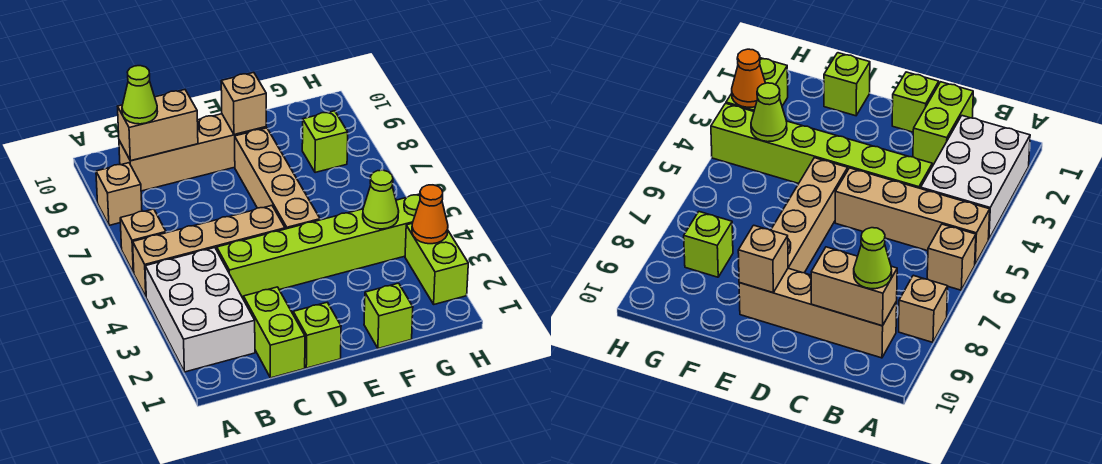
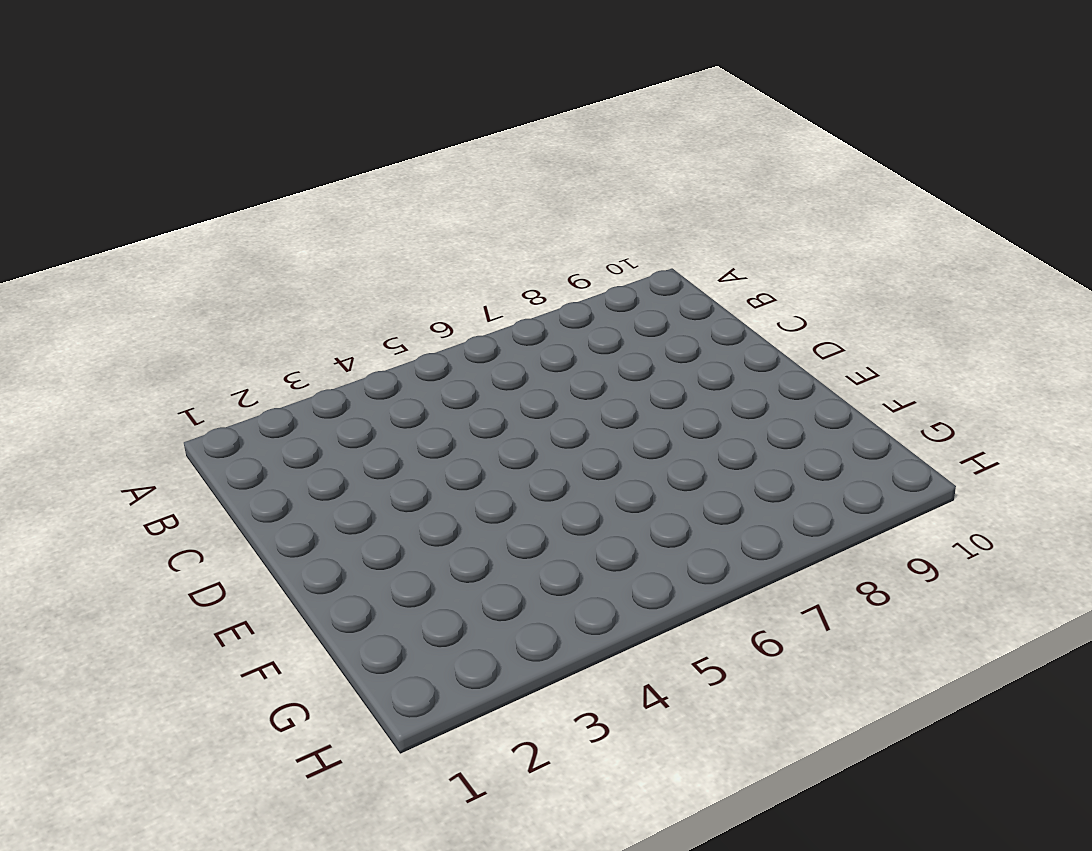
none -> white brick A2:B4 level 1
none -> tan brick A5:D5 level 1
none -> tan brick A6 level 1

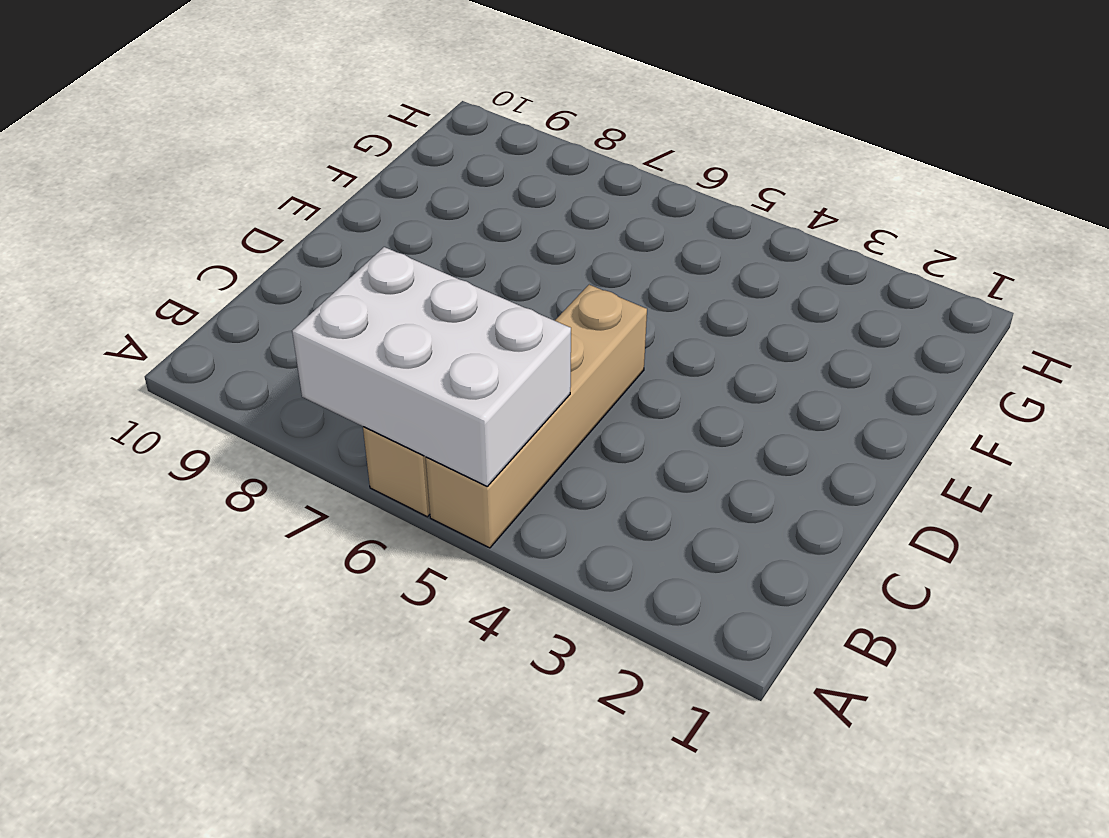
white brick A5:B7 level 2 -> white brick A2:B4 level 1
none -> tan brick A8 level 1
none -> tan brick B9:E9 level 1
none -> lime brick C1:C2 level 1

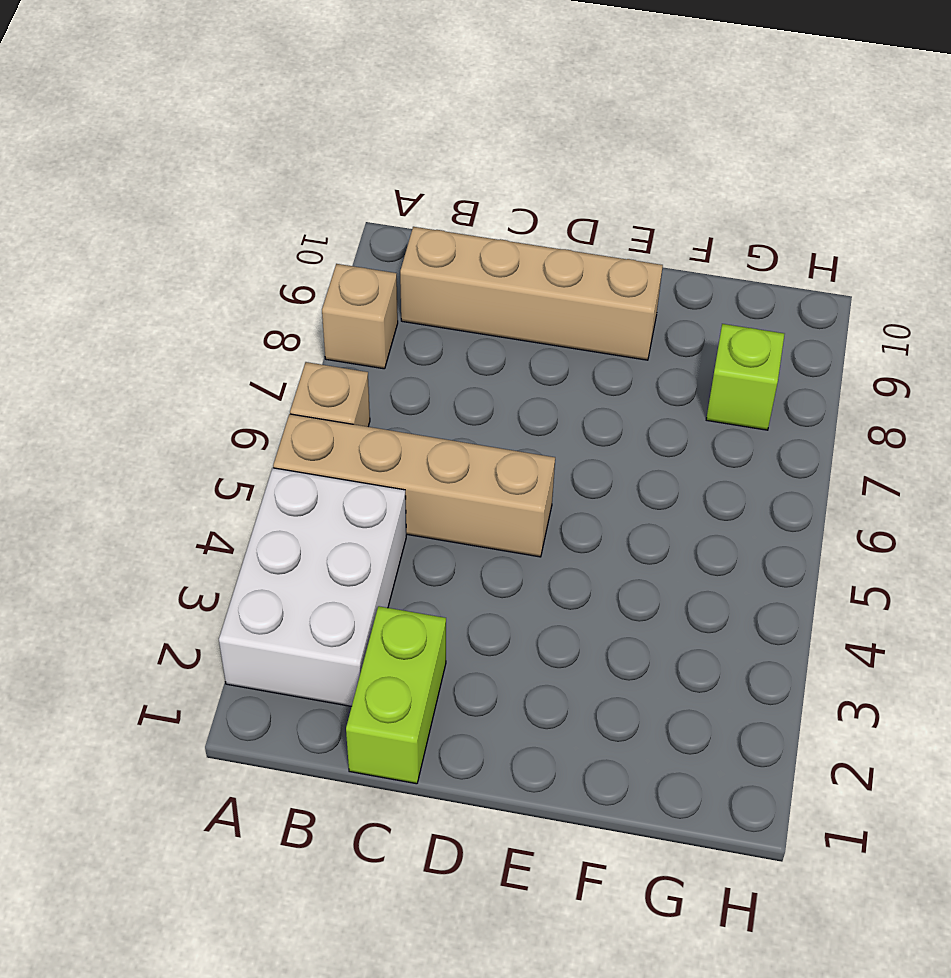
none -> lime brick C4:H4 level 1
none -> lime brick D1 level 1
none -> tan brick E5:E8 level 1

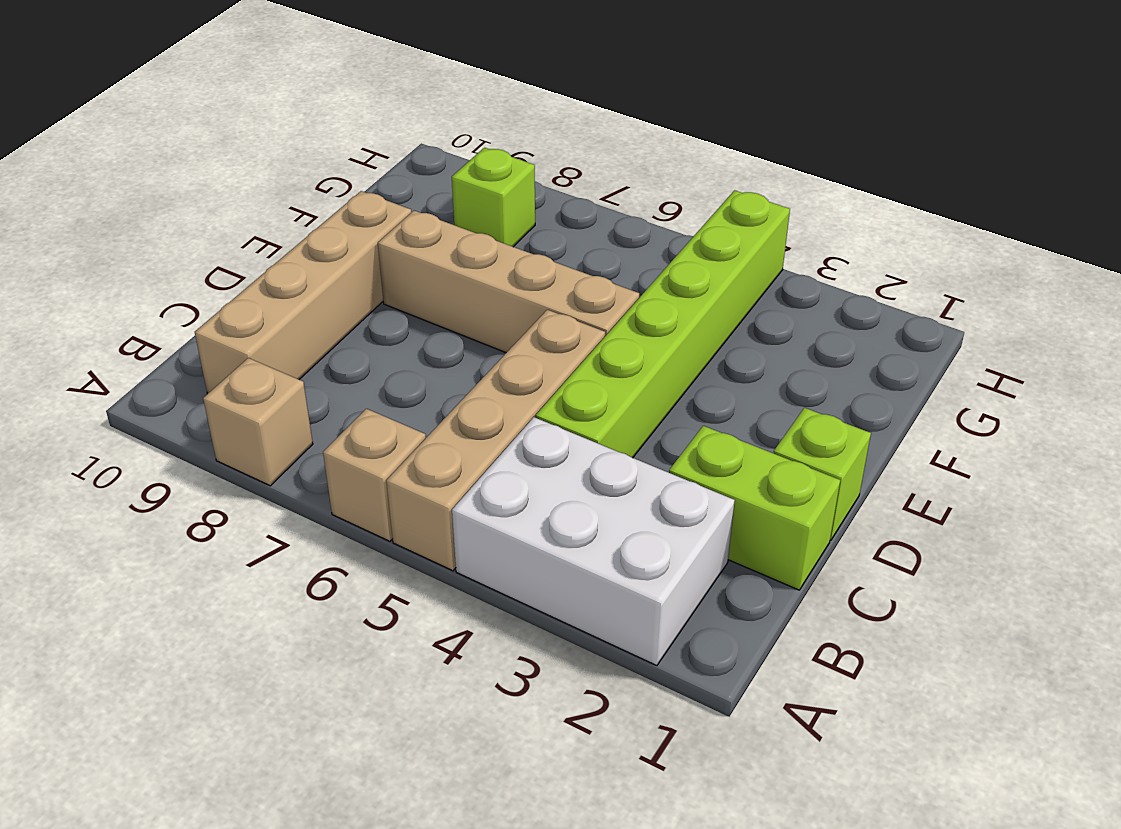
none -> lime brick F1 level 1
none -> lime brick H2:H3 level 1
none -> tan brick B9:C9 level 2

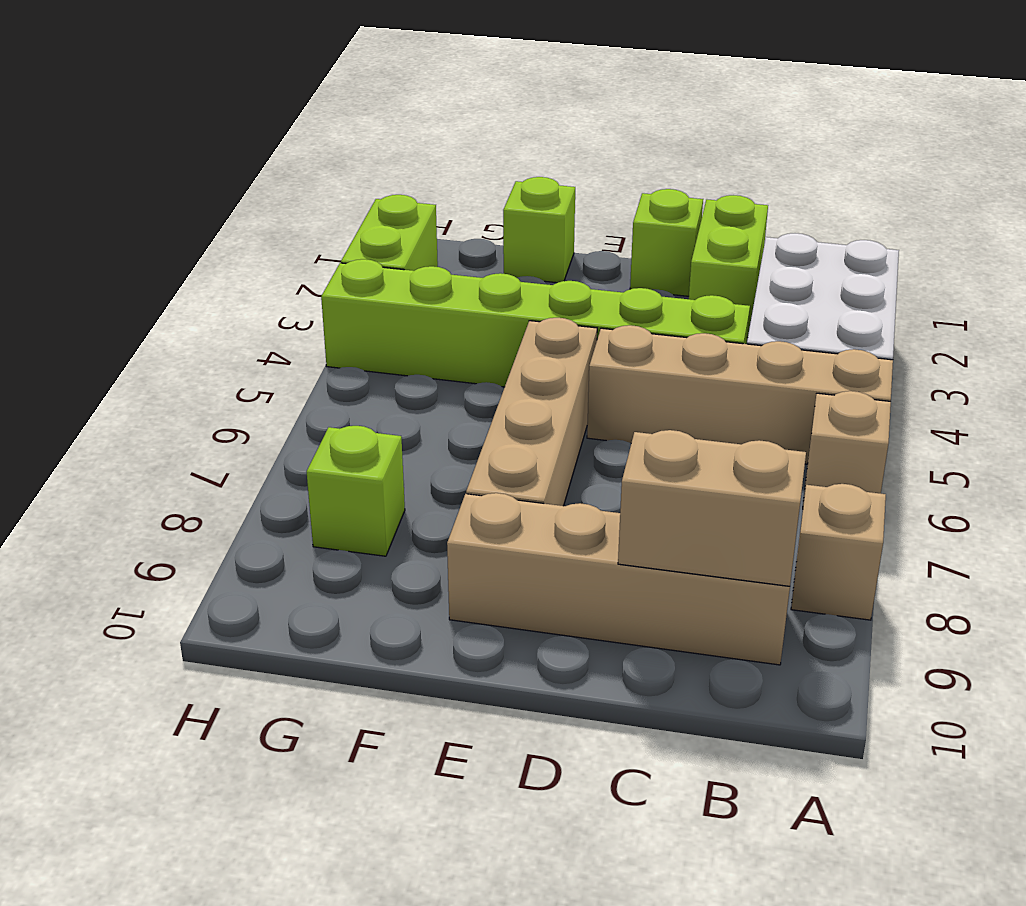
none -> tan brick E9 level 2
none -> lime cone G4 level 2
none -> orange cone H3 level 2

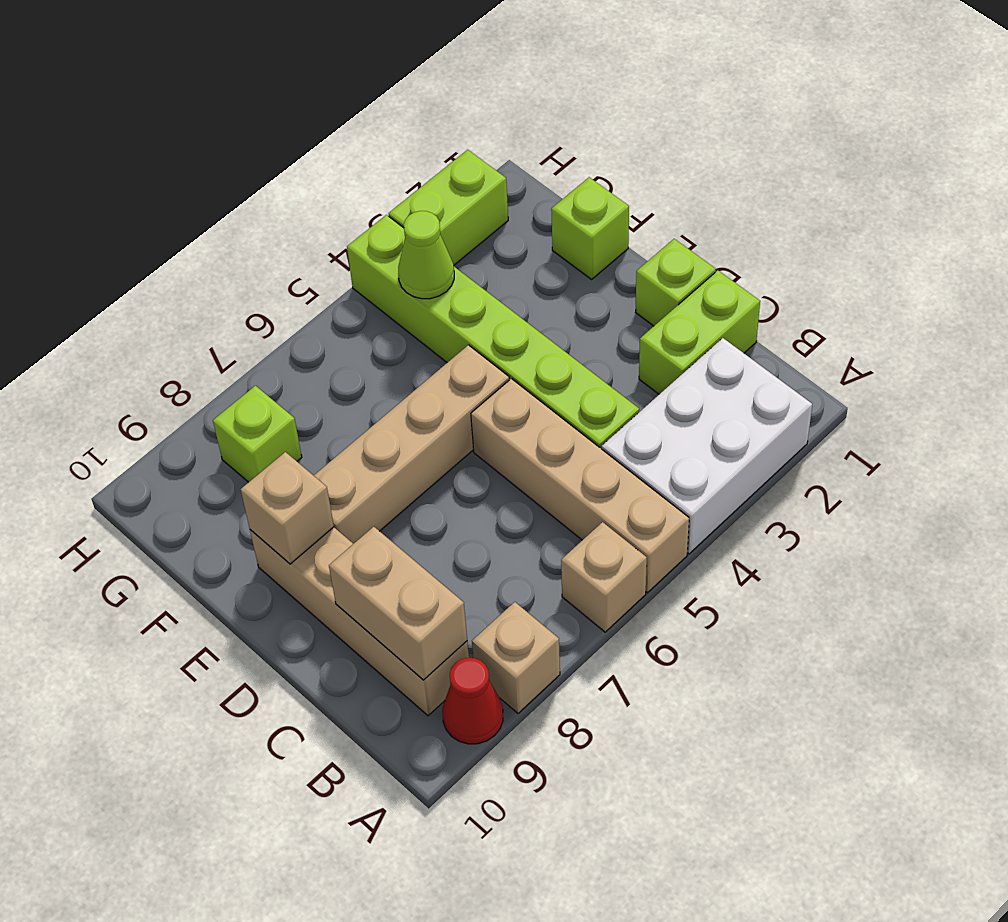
red cone A9 level 1 -> none
none -> orange cone H3 level 2
none -> lime cone B9 level 3

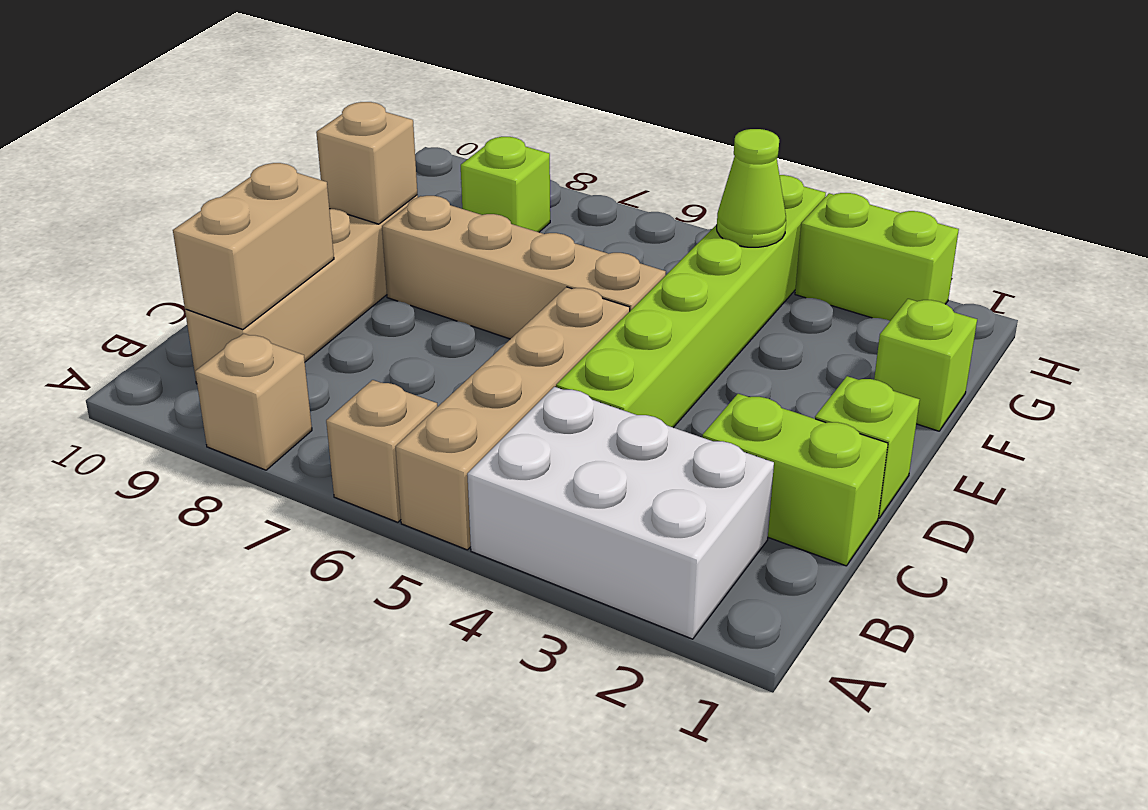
none -> orange cone H3 level 2
none -> lime cone B9 level 3

